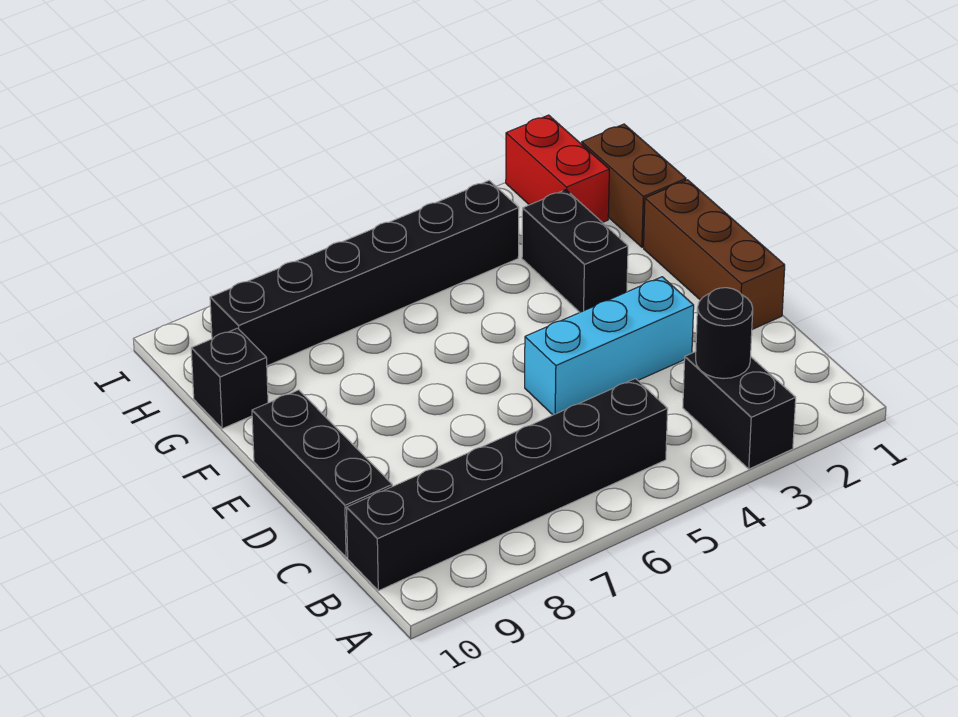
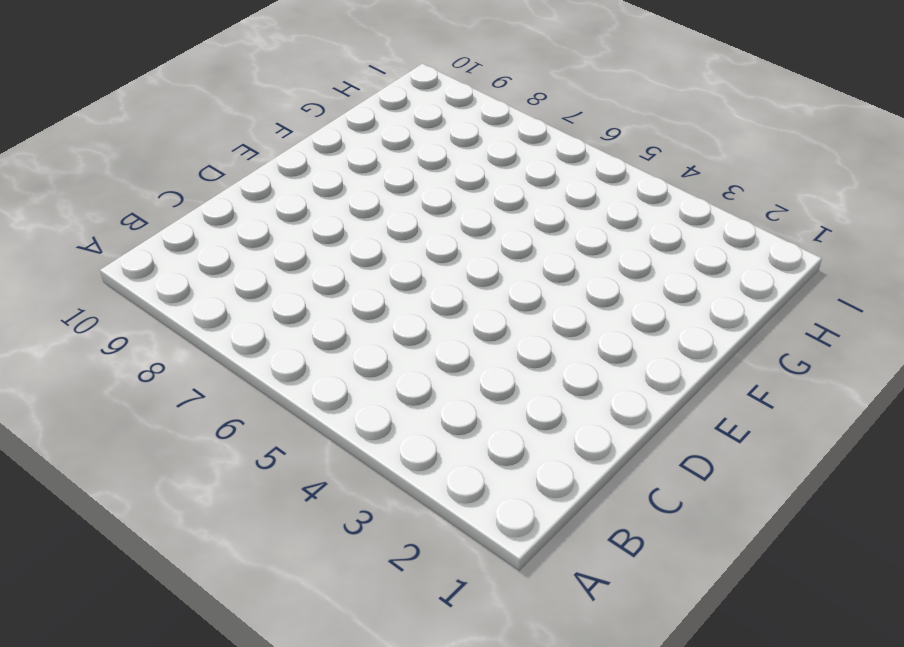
none -> black brick A3:B3 level 1
none -> black brick B5:B10 level 1

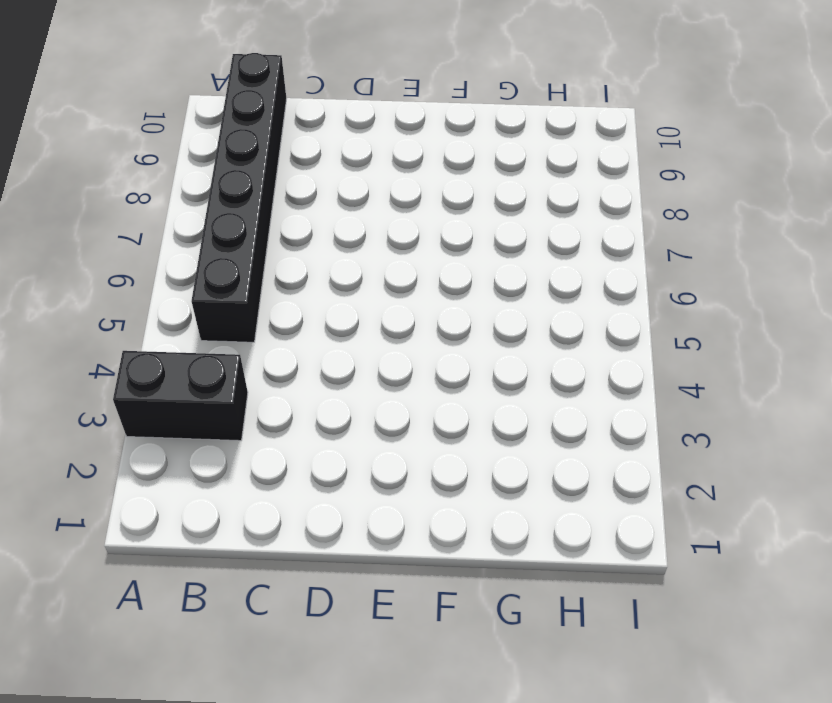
none -> black brick C10:E10 level 1
none -> brown brick D1:F1 level 1

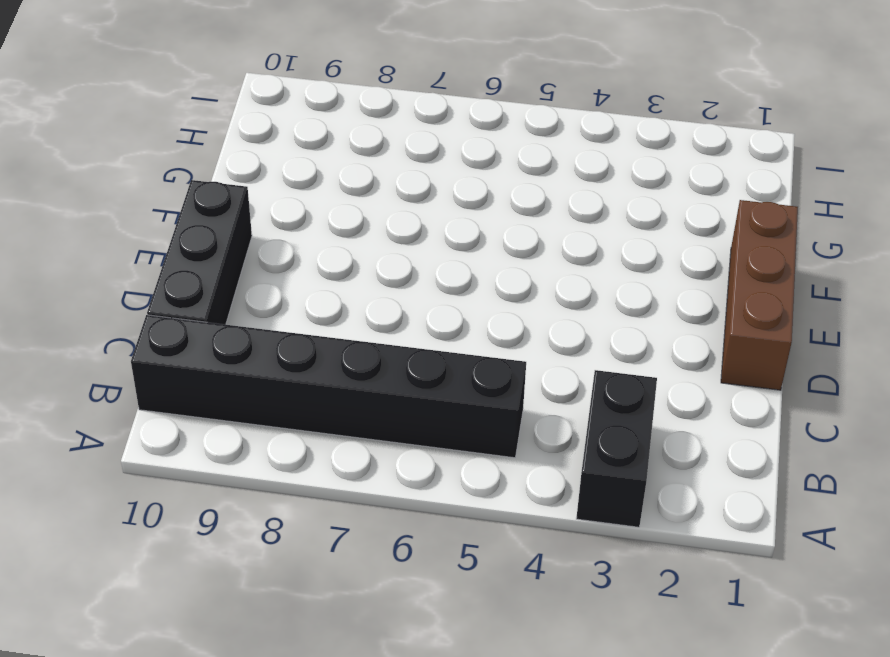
none -> cyan brick D3:D5 level 1
none -> black brick F3:G3 level 1

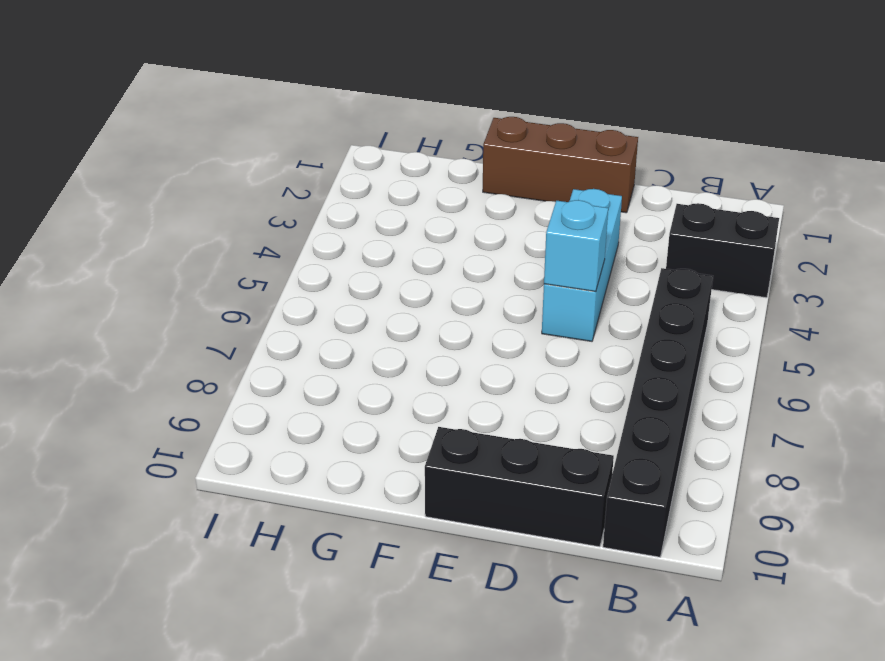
cyan brick D5 level 2 -> none
none -> black brick F3:G3 level 1
none -> brown brick G1:H1 level 1

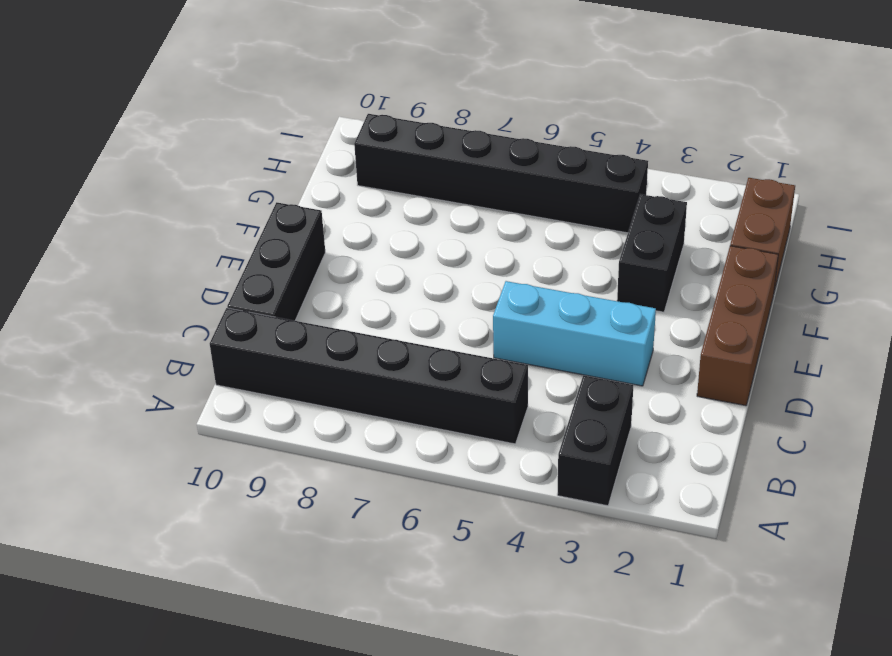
none -> black brick G10 level 1
none -> red brick H2:I2 level 1

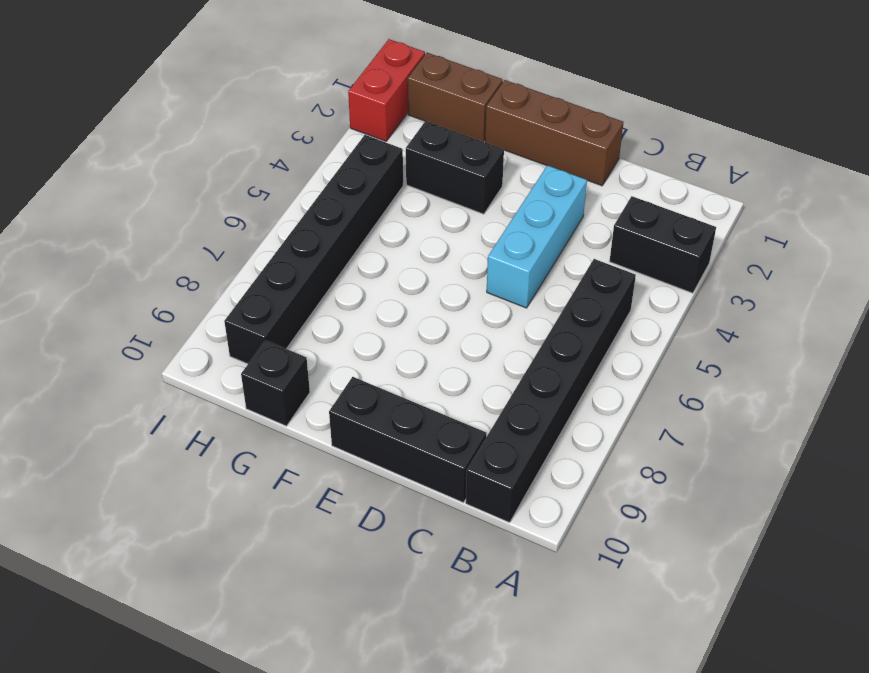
red brick I1:I2 level 1 -> red brick H2:I2 level 1
none -> black round brick B3 level 2

